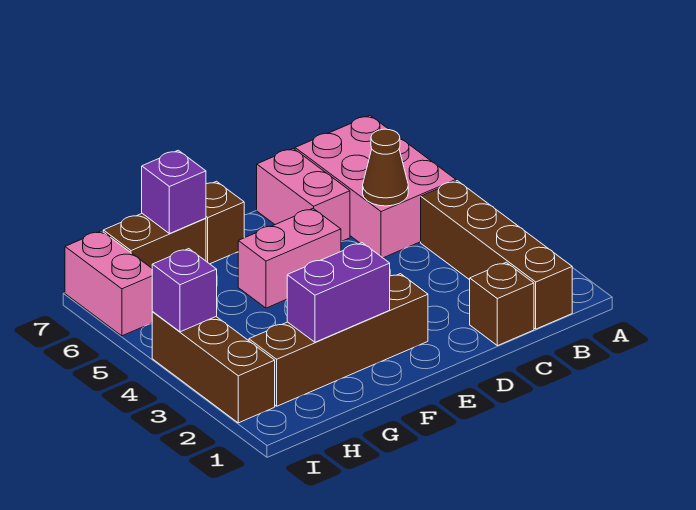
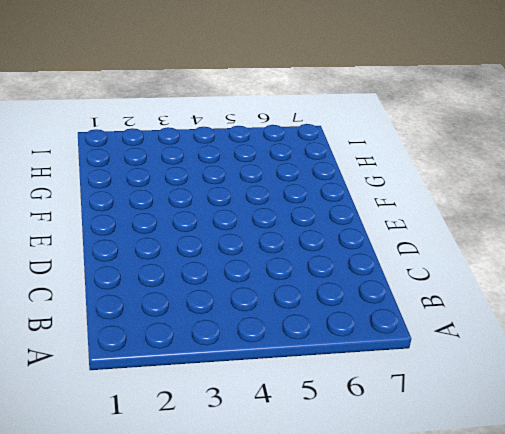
none -> brown brick B1:B4 level 1
none -> pink brick B5:C7 level 1
none -> brown brick C1 level 1

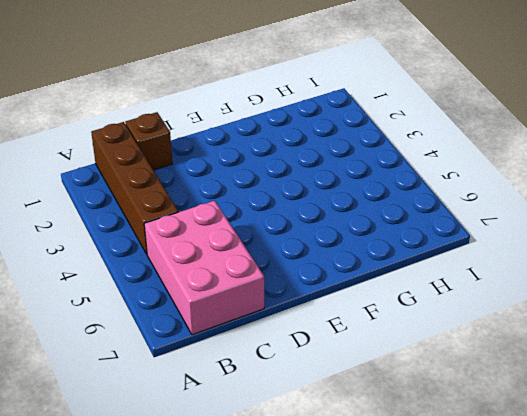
none -> pink brick D6:D7 level 1
none -> brown brick E2:H2 level 1
none -> pink brick E5:F5 level 1

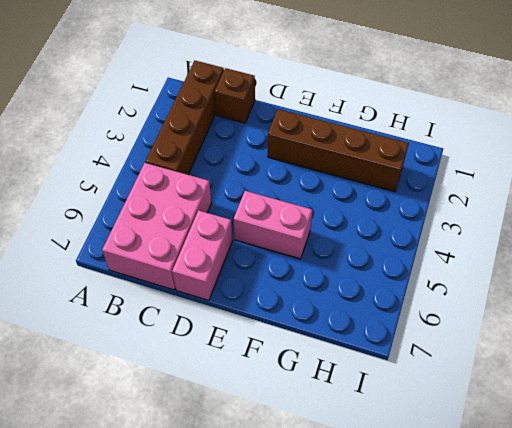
none -> brown brick F7 level 1
none -> brown brick G7:H7 level 1
none -> brown brick I2:I4 level 1

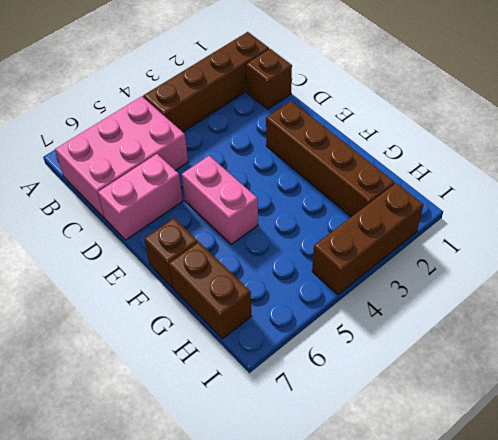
none -> pink brick I6:I7 level 1
none -> brown cone C5 level 2
none -> purple brick F2:G2 level 2

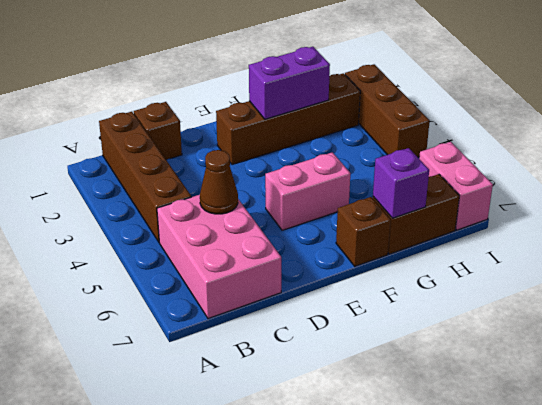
none -> pink brick D6:D7 level 1
none -> purple brick I4 level 2

